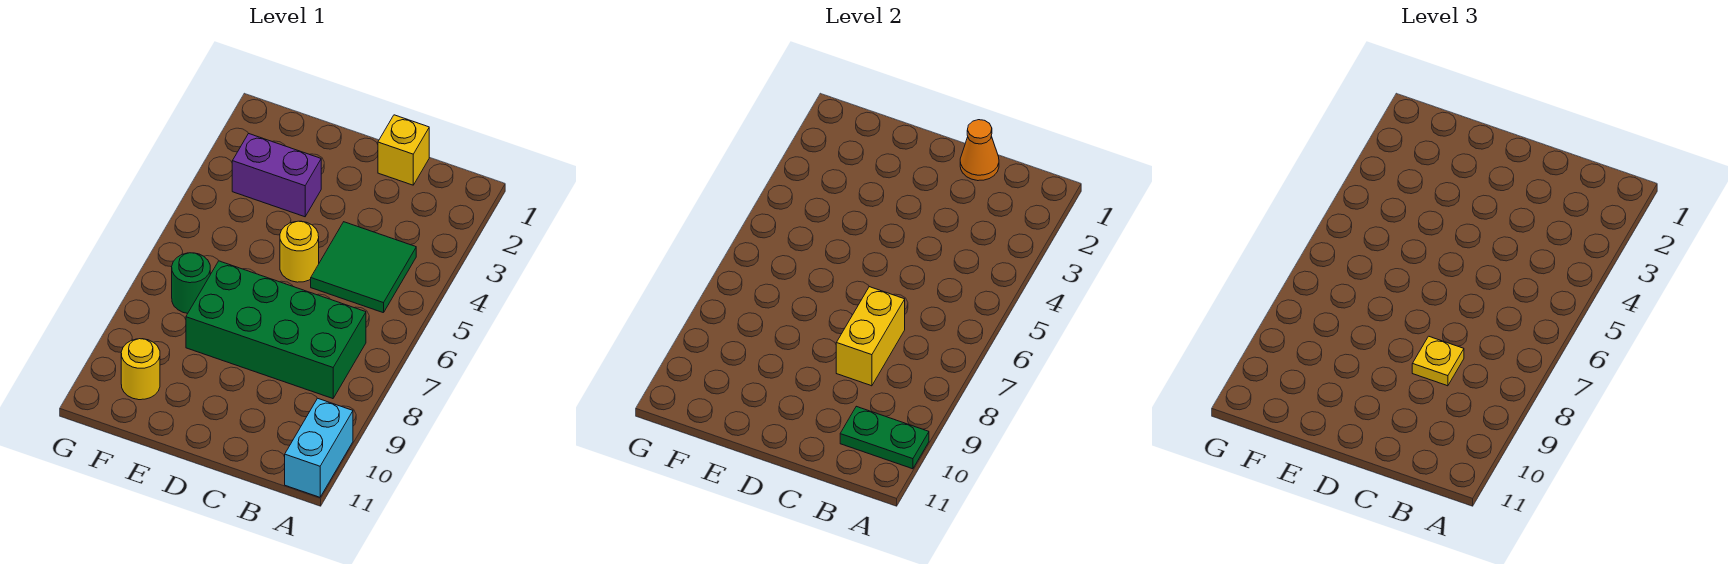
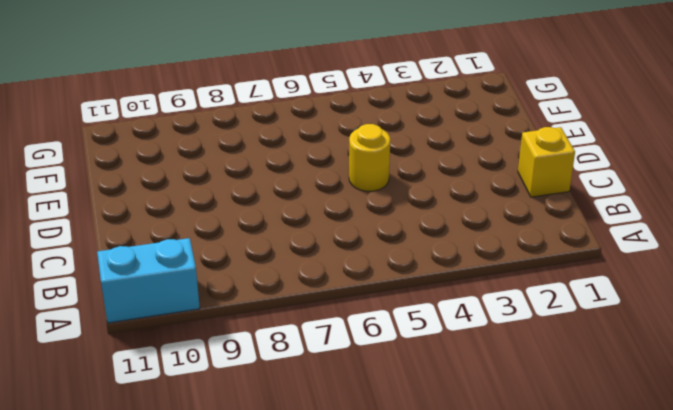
none -> green tile B4:C5 level 1
none -> green brick B7:E8 level 1
none -> purple brick E3:F3 level 1

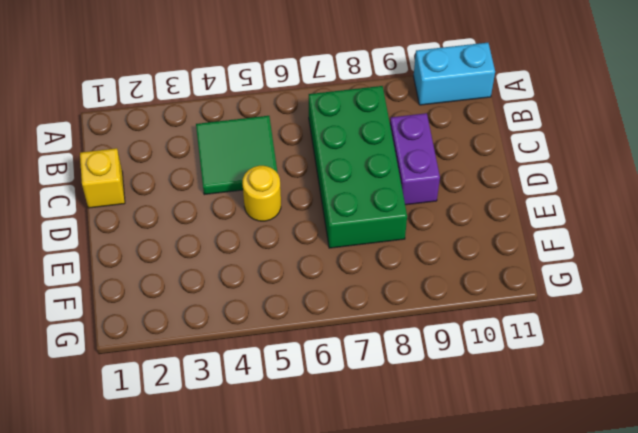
purple brick C9:D9 level 1 -> purple brick E3:F3 level 1
none -> green round brick F7 level 1
none -> yellow round brick F10 level 1
none -> green plate A10:B10 level 2

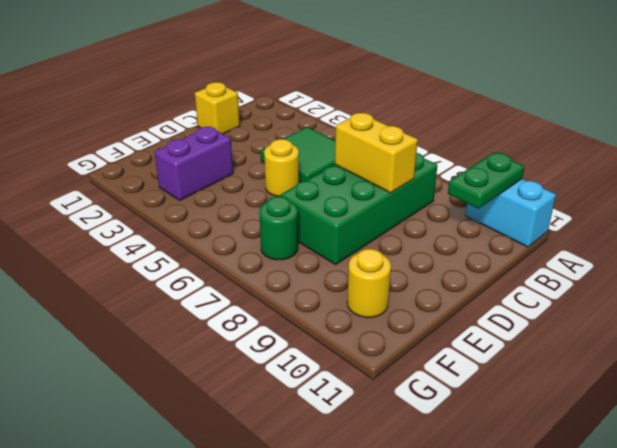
none -> orange cone C1 level 2
none -> yellow plate C8 level 3

